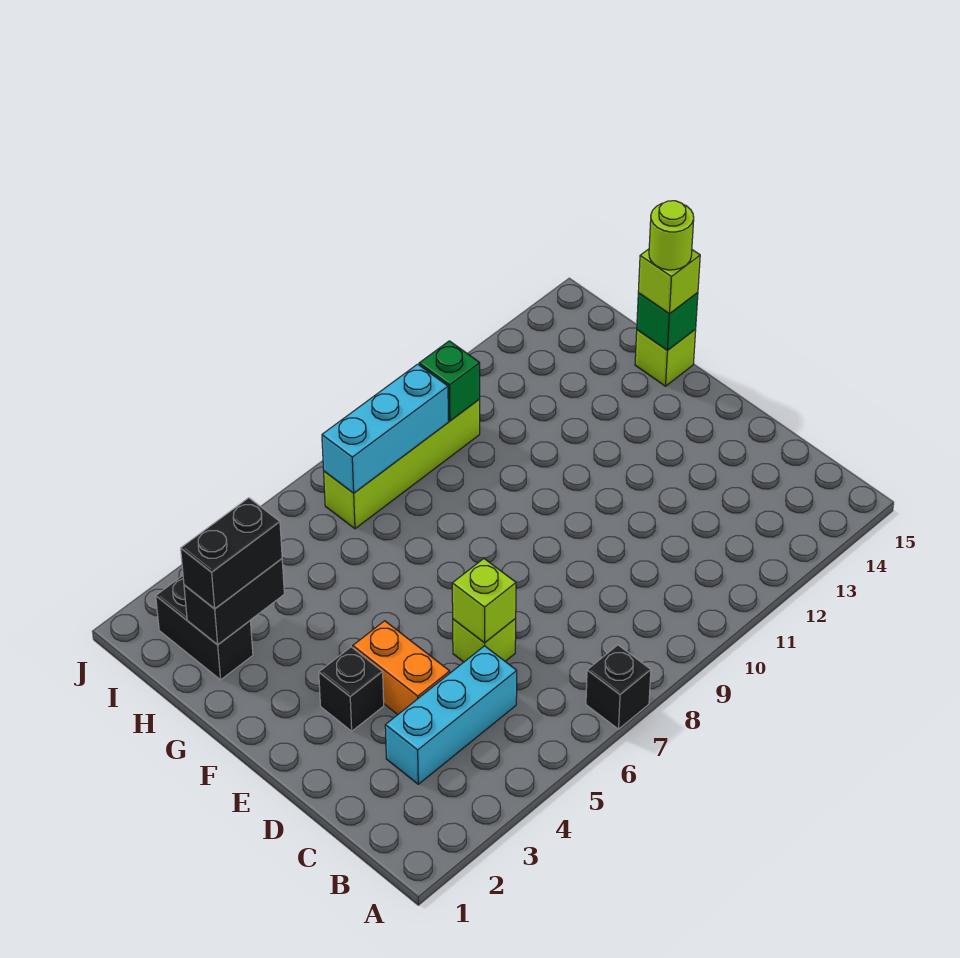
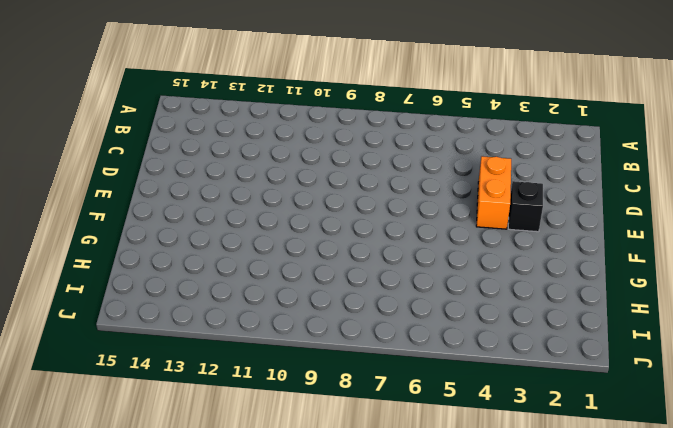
none -> black brick A7 level 1
none -> cyan brick C3:C5 level 1
none -> lime brick D6 level 1

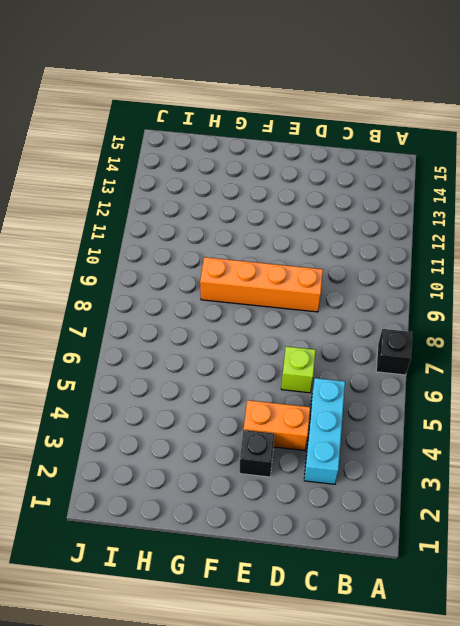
orange brick D9:G9 level 1 -> none
none -> lime brick G15 level 1
none -> black brick H2:I2 level 1
none -> lime brick I7:I10 level 1

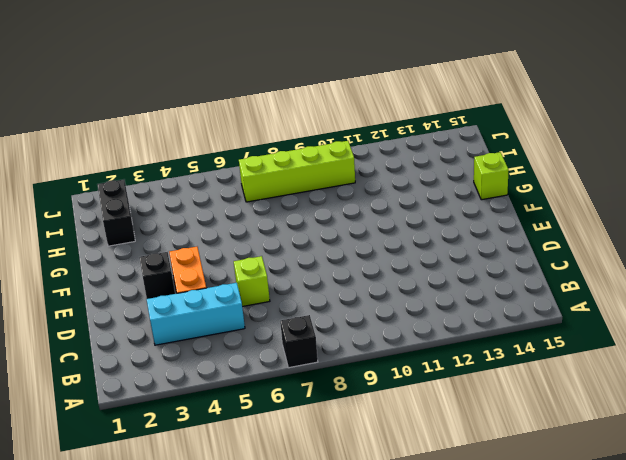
none -> lime brick D6 level 2
none -> green brick G15 level 2
none -> black brick H2:H3 level 2

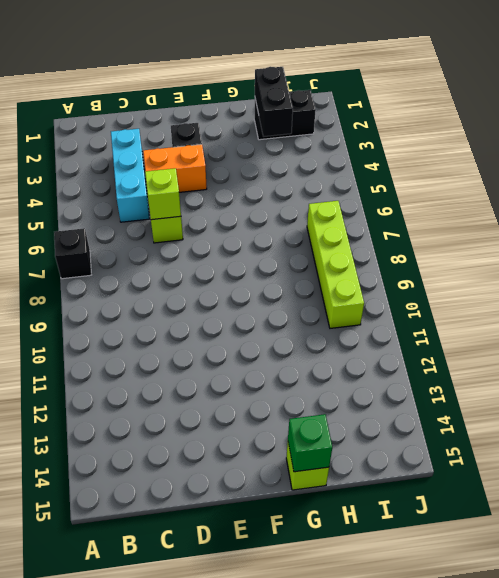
none -> cyan brick I7:I9 level 2
none -> green brick I10 level 2
none -> lime brick G15 level 3

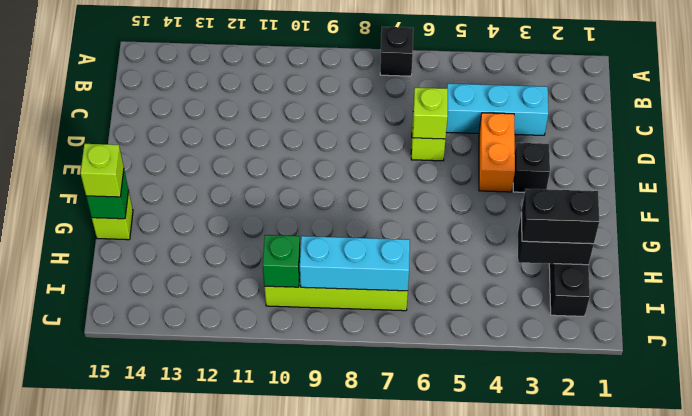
none -> lime round brick G15 level 4

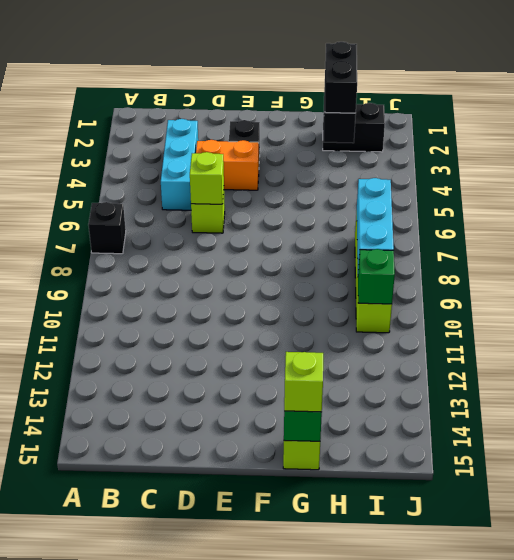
none -> lime round brick G15 level 4

